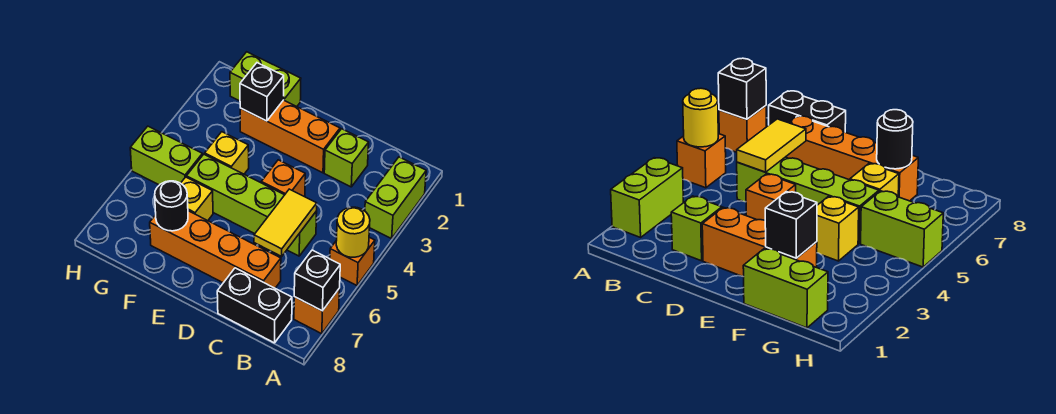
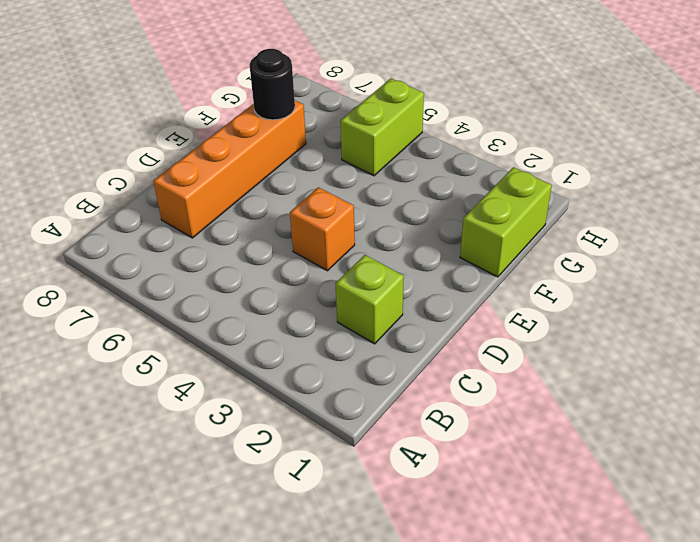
none -> lime brick A2:A3 level 1
none -> orange brick A5 level 1
none -> orange brick A7 level 1

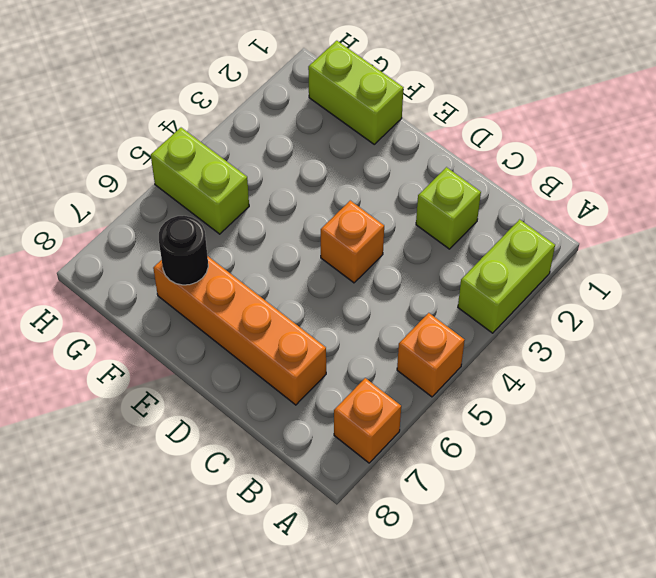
none -> black brick B8:C8 level 1
none -> lime brick C5:F5 level 1
none -> orange brick D2:F2 level 1

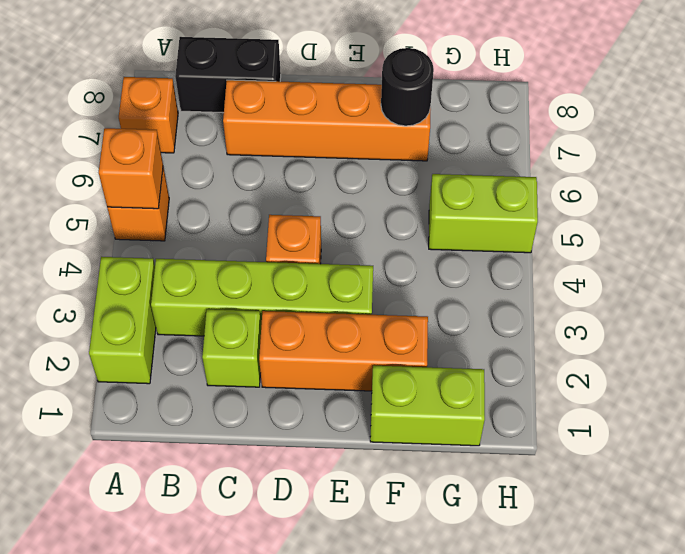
orange brick A5 level 2 -> yellow round brick A5 level 2
lime brick B3:E3 level 1 -> lime brick C5:F5 level 1
none -> yellow brick F4 level 1
none -> yellow brick F6 level 1
none -> black brick A7 level 2

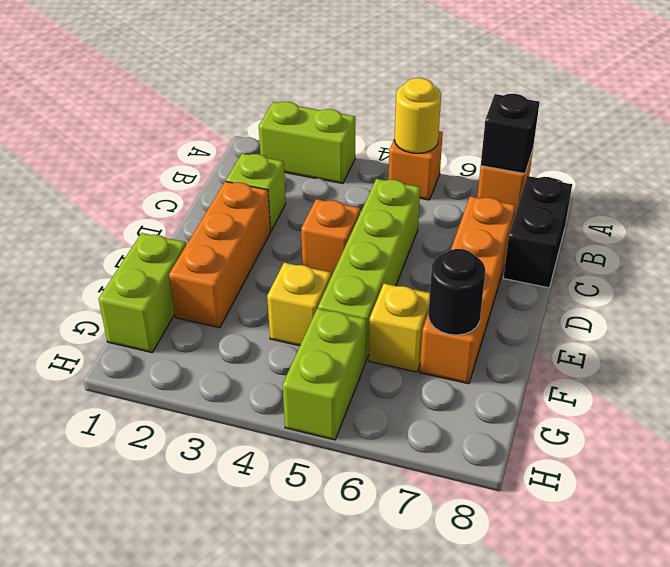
none -> yellow tile C5:C6 level 2
none -> black brick F2 level 2

